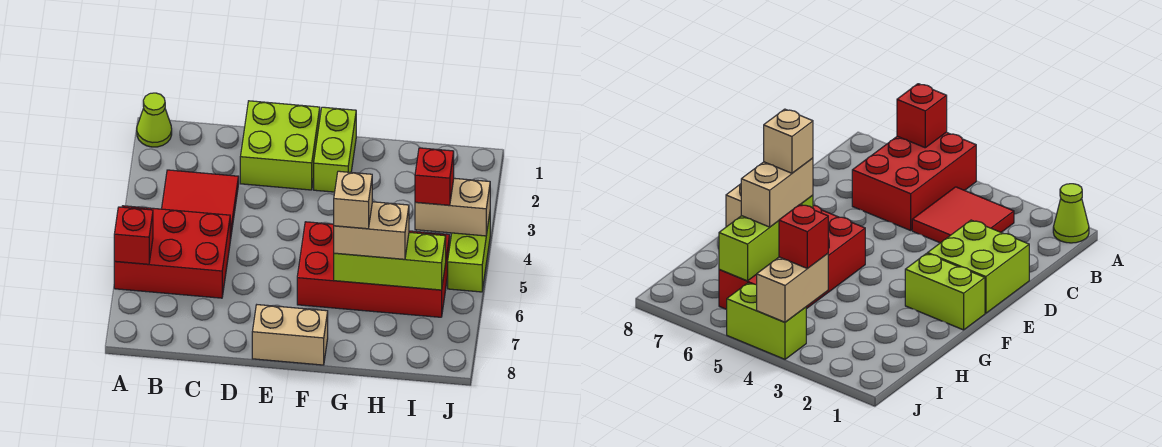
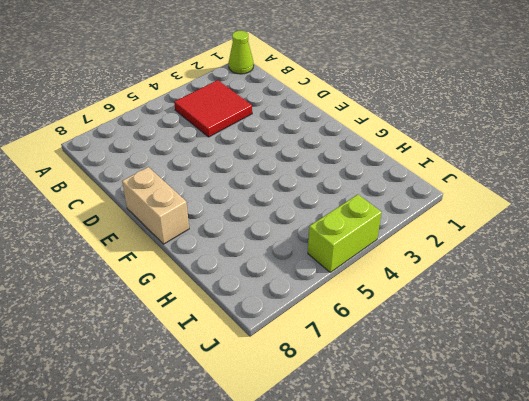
none -> red brick A5:C6 level 1
none -> lime brick D1:E2 level 1
none -> lime brick F1:F2 level 1

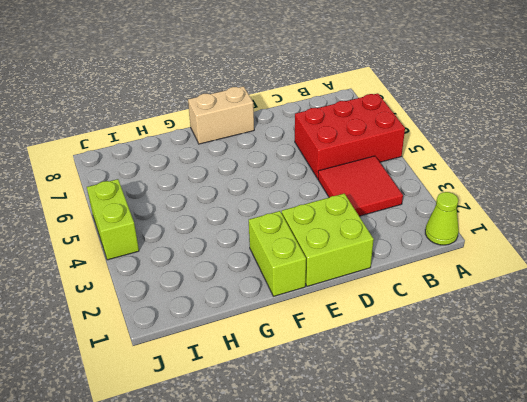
none -> red brick F5:I6 level 1
none -> red brick A6 level 2
none -> lime brick G6:I6 level 2

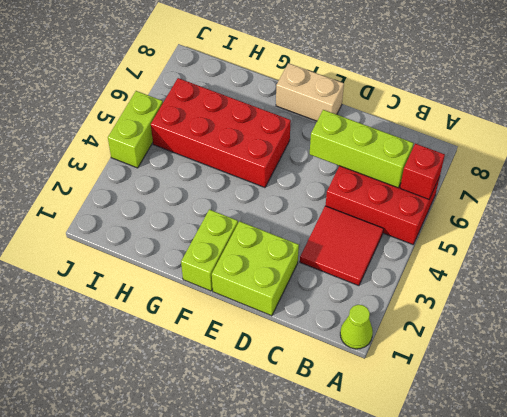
lime brick B6:D6 level 2 -> lime brick G6:I6 level 2
none -> tan brick I4:J4 level 2
none -> tan brick G6:H6 level 3
none -> red brick I4 level 3

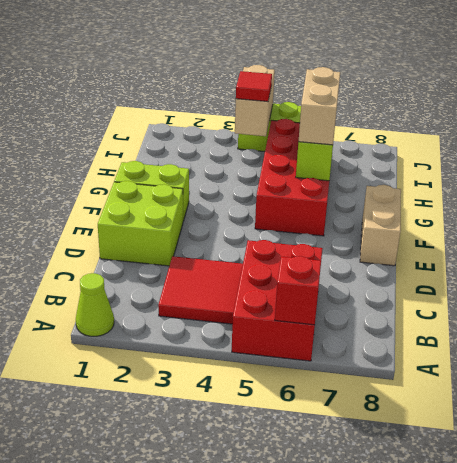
red tile I4 level 3 -> red brick I4 level 3
none -> tan brick G6 level 4

